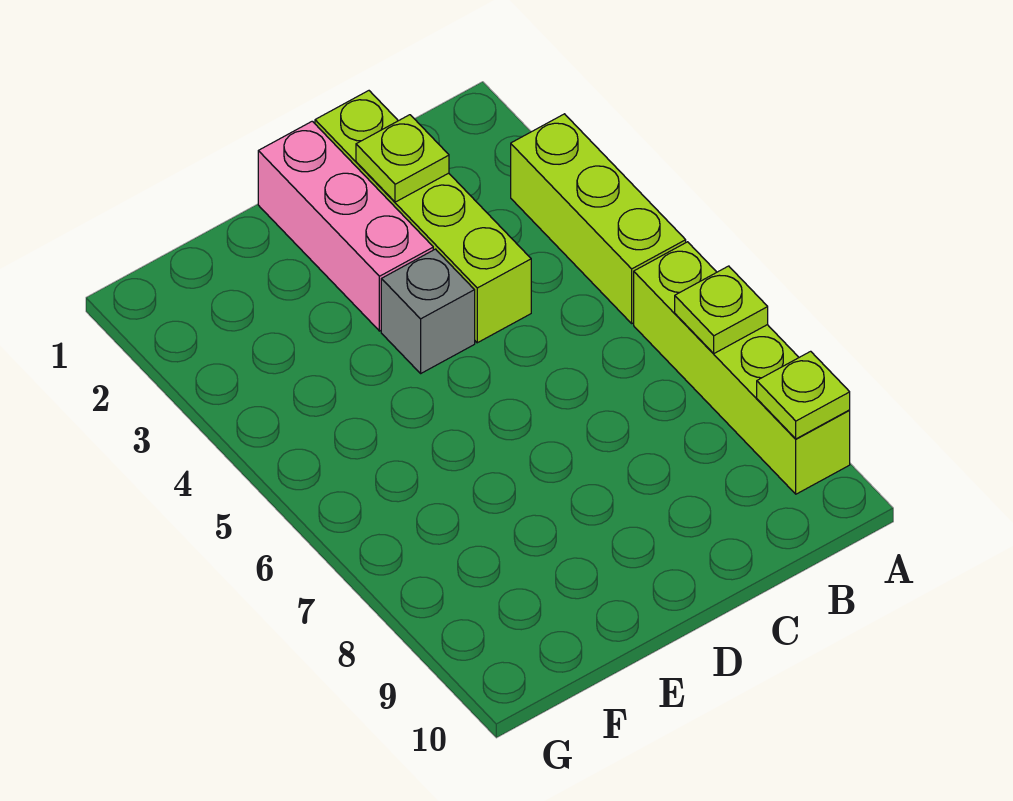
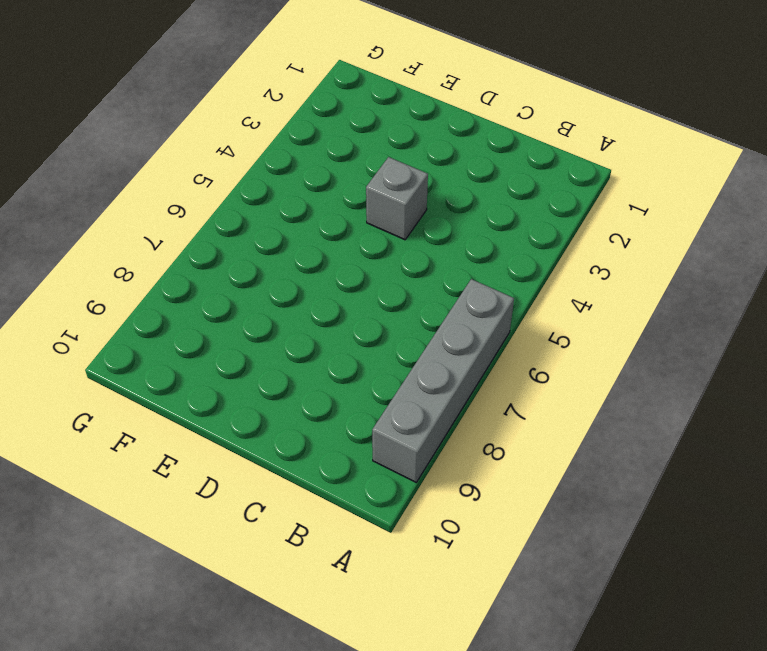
grey brick A6:A9 level 1 -> lime brick A6:A9 level 1
none -> lime brick A3:A5 level 1
none -> lime brick C1:C4 level 1

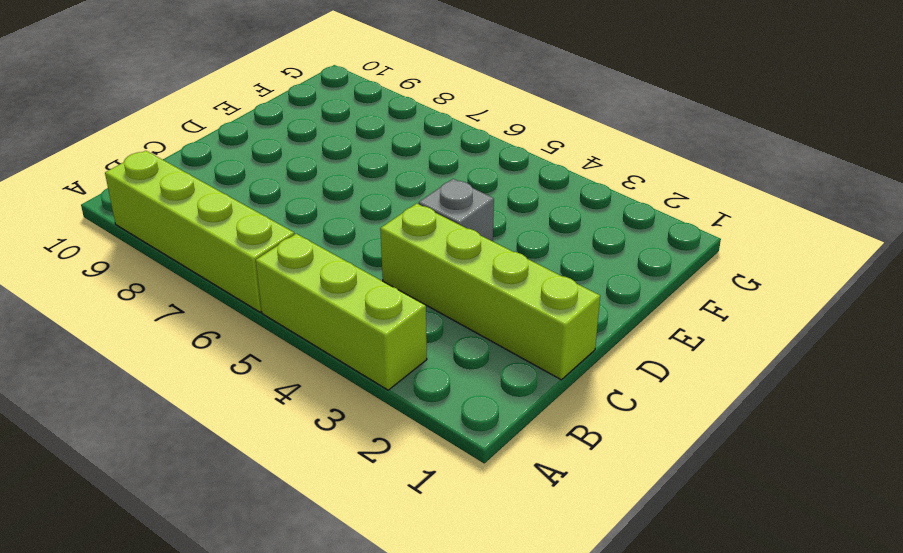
none -> pink brick D1:D3 level 1
none -> lime plate A7 level 2

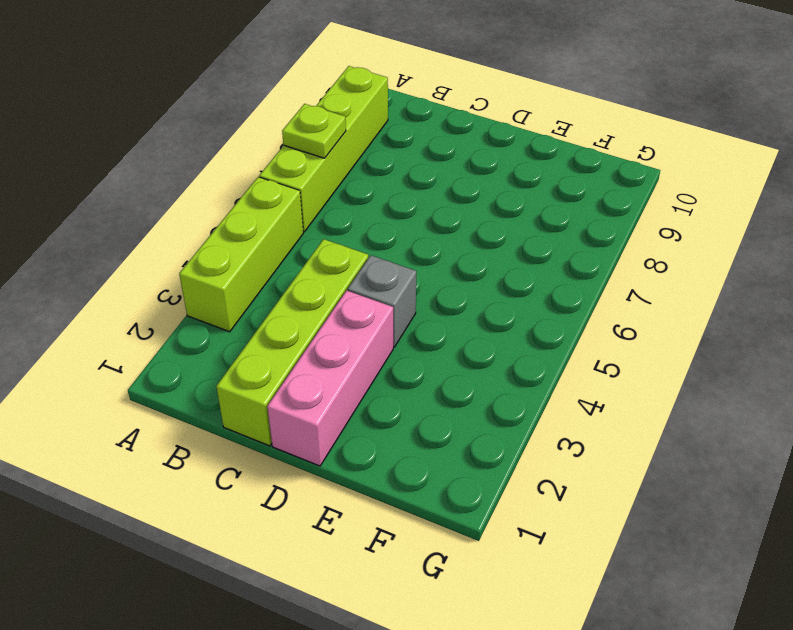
none -> lime plate A9 level 2
none -> lime plate C2 level 2

